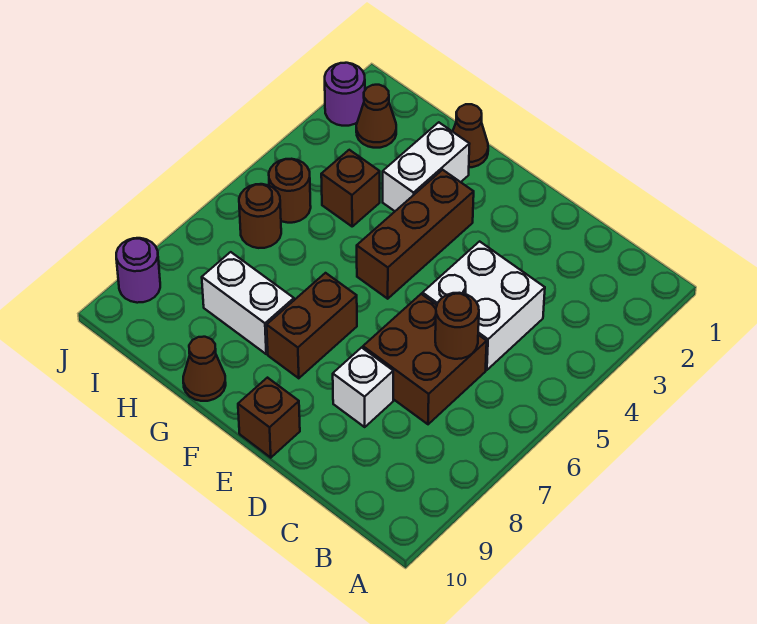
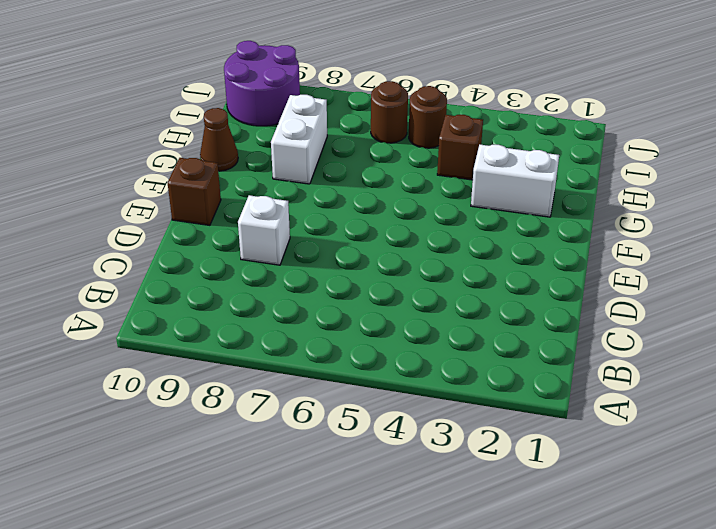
purple round brick I9:J10 level 1 -> purple round brick J9 level 1
none -> white brick C4:D5 level 1
none -> brown brick C6:D7 level 1
none -> brown brick F3:F5 level 1

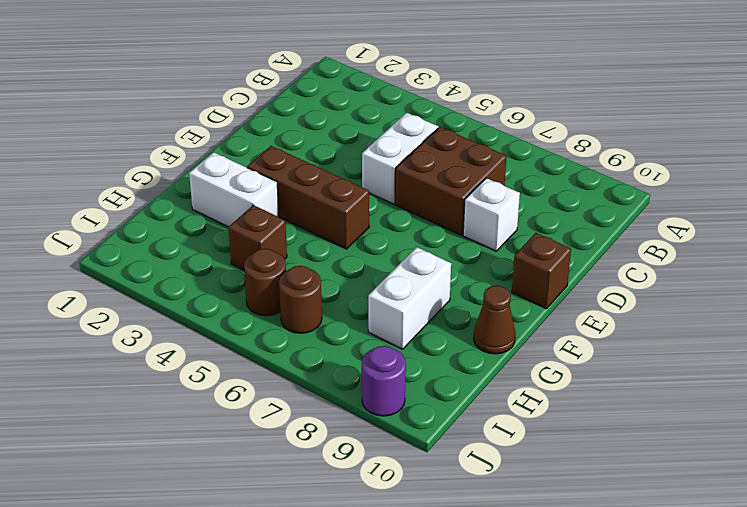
white brick C5:D5 level 1 -> white brick C4:D5 level 1
none -> brown brick F7:F8 level 1
none -> brown cone G1 level 1
none -> brown cone I2 level 1

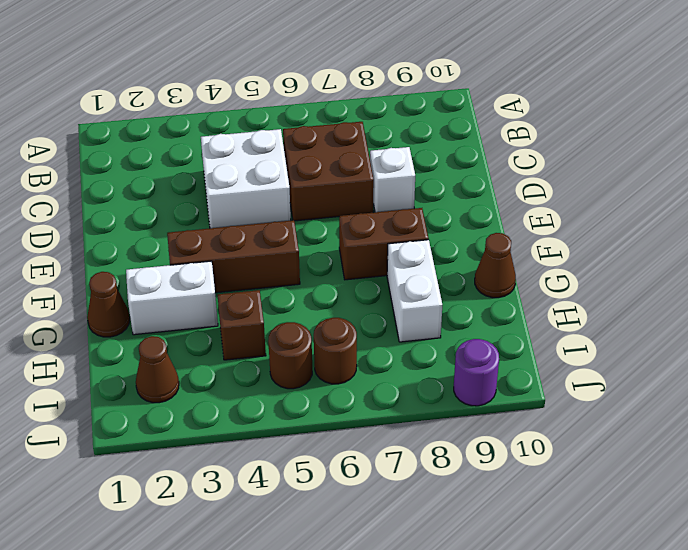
none -> brown brick E10 level 1
none -> purple round brick J2 level 1
none -> brown round brick C6 level 2

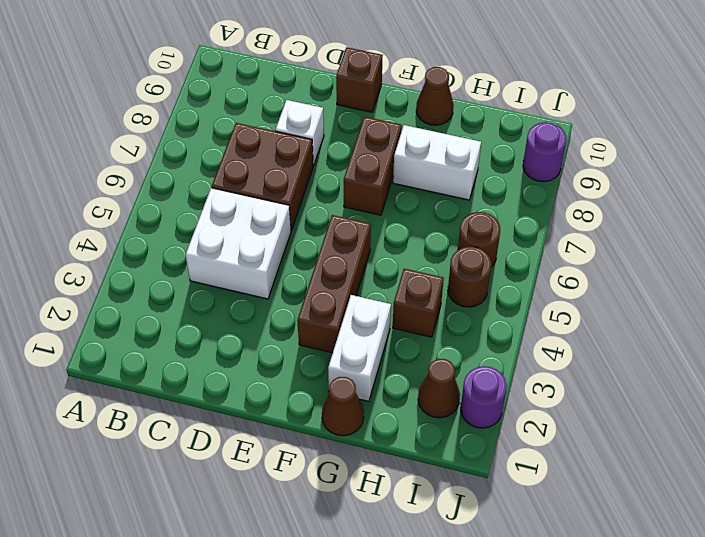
none -> brown round brick C6 level 2

